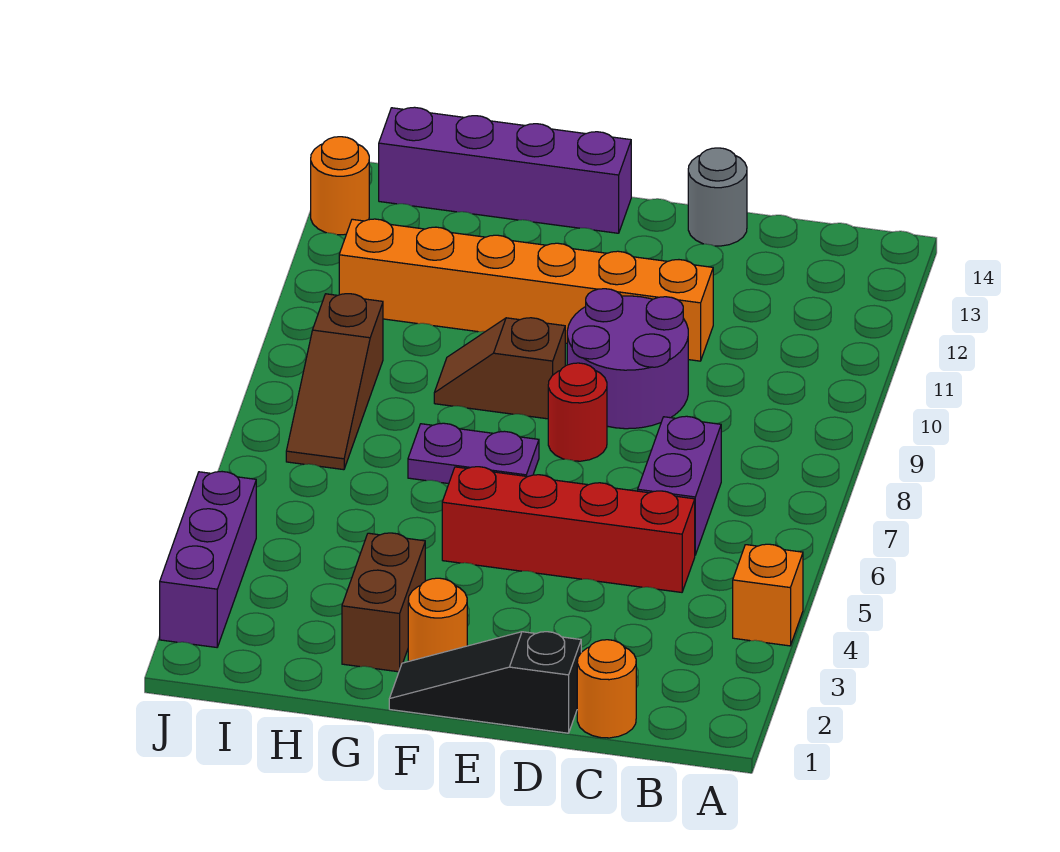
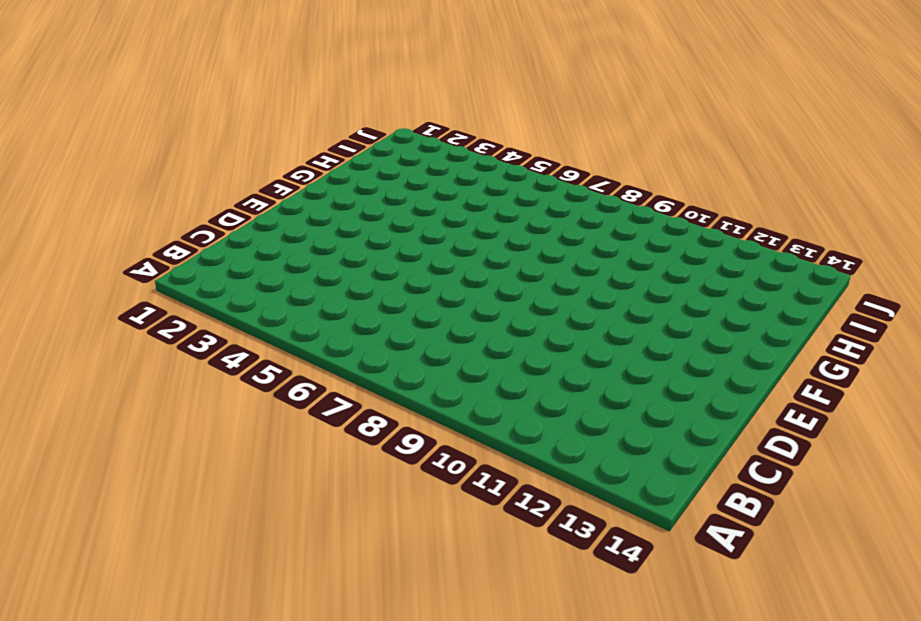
none -> orange brick A4 level 1
none -> orange round brick C1 level 1
none -> red brick C5:F5 level 1

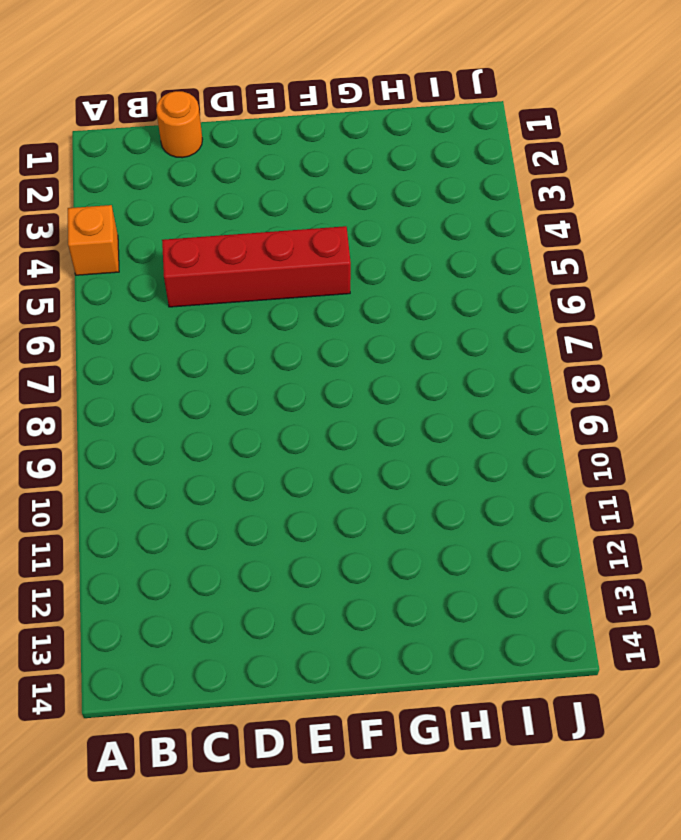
none -> purple brick C6:C7 level 1
none -> black slope D1:F1 level 1 top D
none -> purple round brick D9:E10 level 1

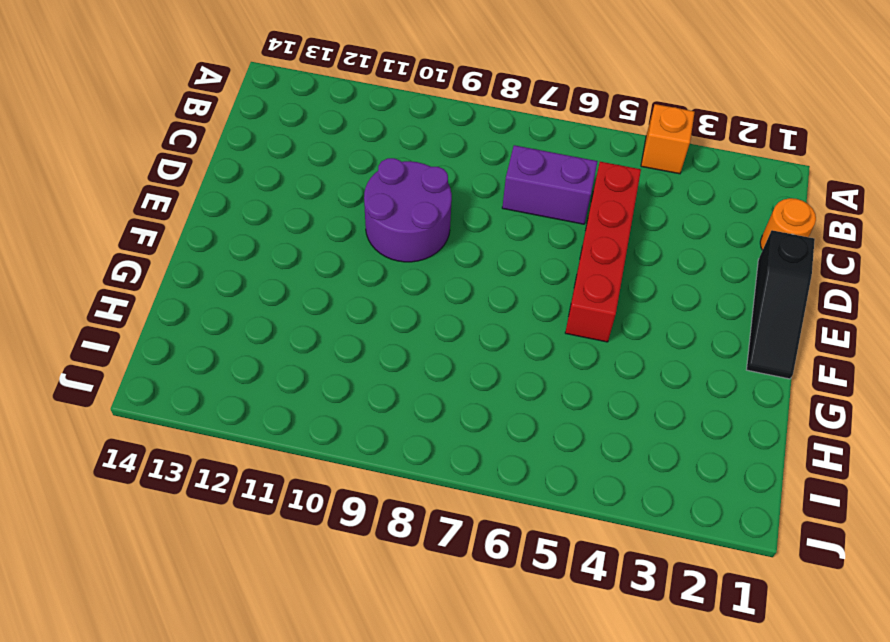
none -> orange brick D11:I11 level 1
none -> grey round brick D14 level 1
none -> red round brick E8 level 1

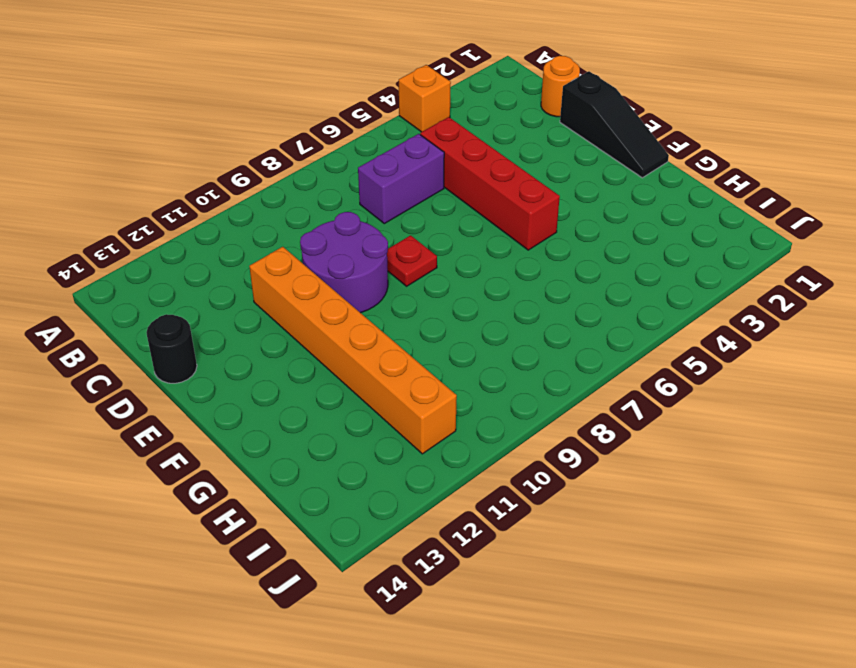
black round brick D14 level 1 -> grey round brick D14 level 1
red plate E8 level 1 -> red round brick E8 level 1
none -> orange round brick F2 level 1
none -> purple plate F7:G7 level 1
none -> brown slope F9:G9 level 1 top F

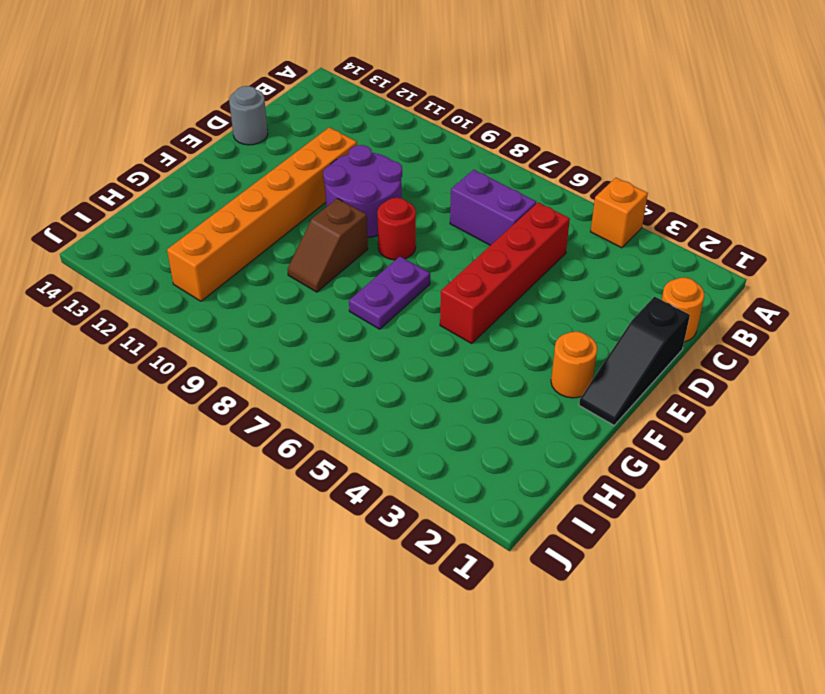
none -> purple brick F14:I14 level 1
none -> brown brick G2:G3 level 1
none -> brown slope I7:I9 level 1 top 9

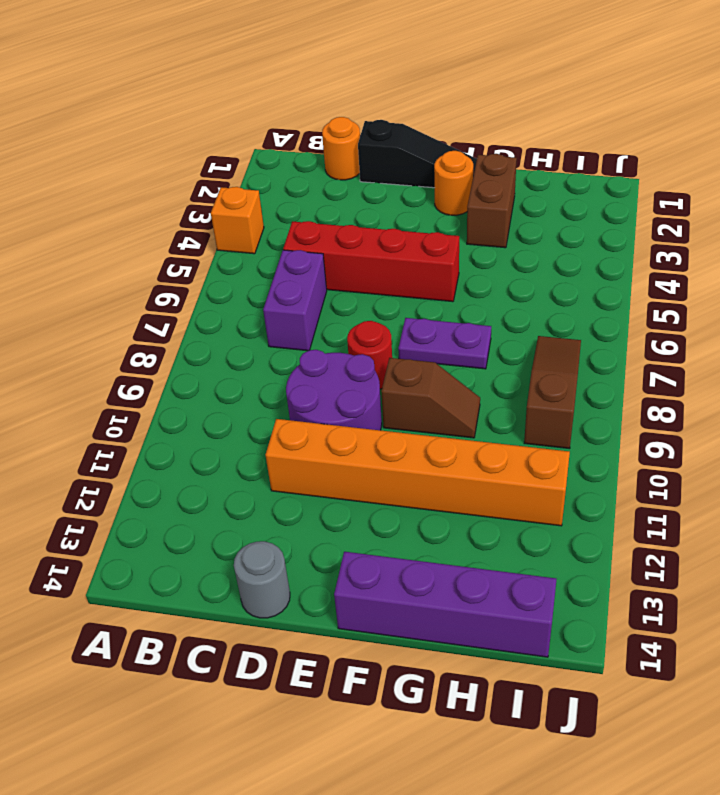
none -> purple brick J2:J4 level 1
none -> orange round brick J13 level 1

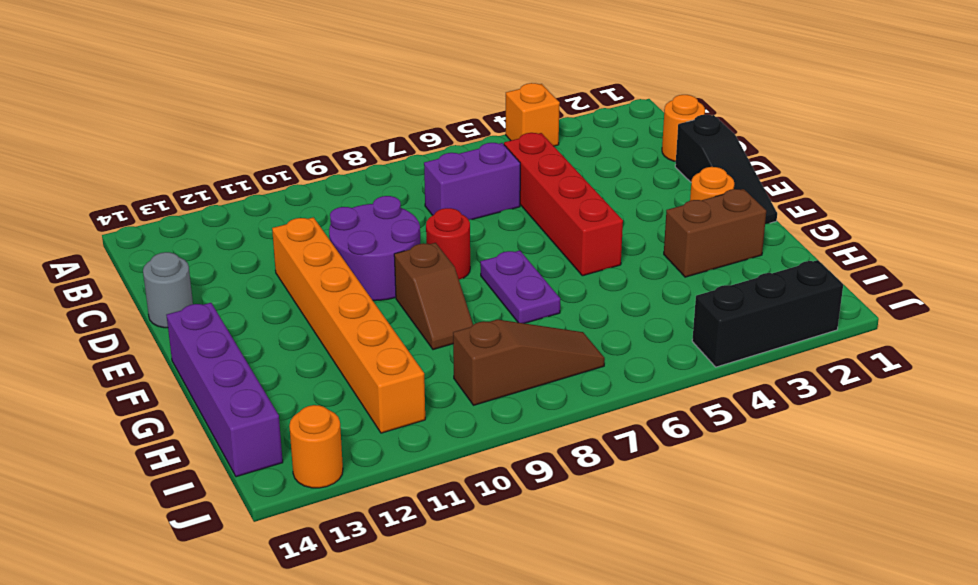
black brick J2:J4 level 1 -> purple brick J2:J4 level 1

